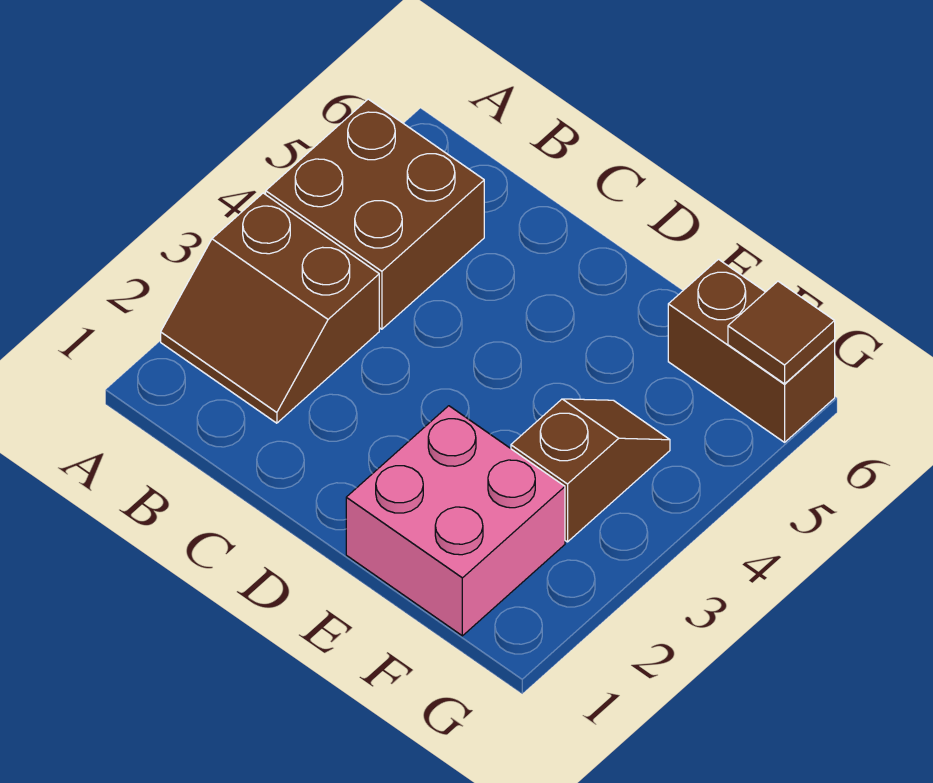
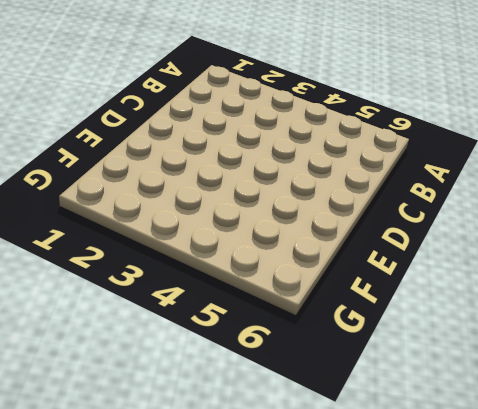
none -> brown slope A2:B3 level 1 top 3
none -> brown brick A4:B5 level 1

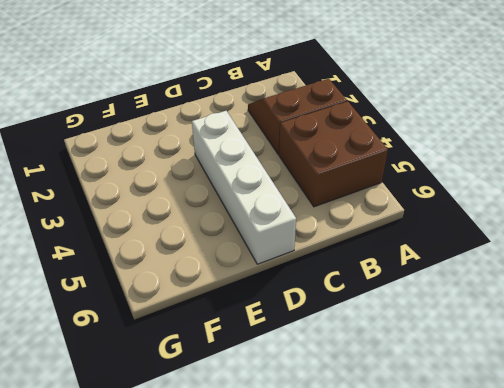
white brick D3:D6 level 1 -> none
none -> pink brick E1:F2 level 1
none -> brown slope F3:F4 level 1 top 3

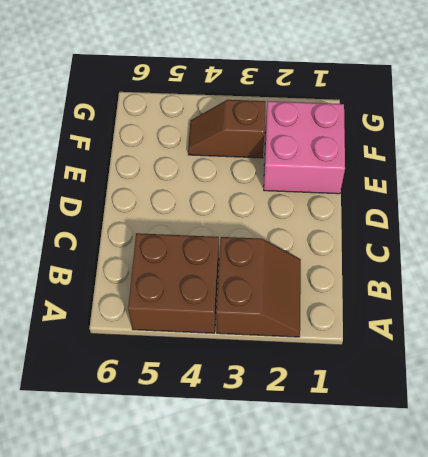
none -> brown brick F6:G6 level 1
none -> brown tile G6 level 2

